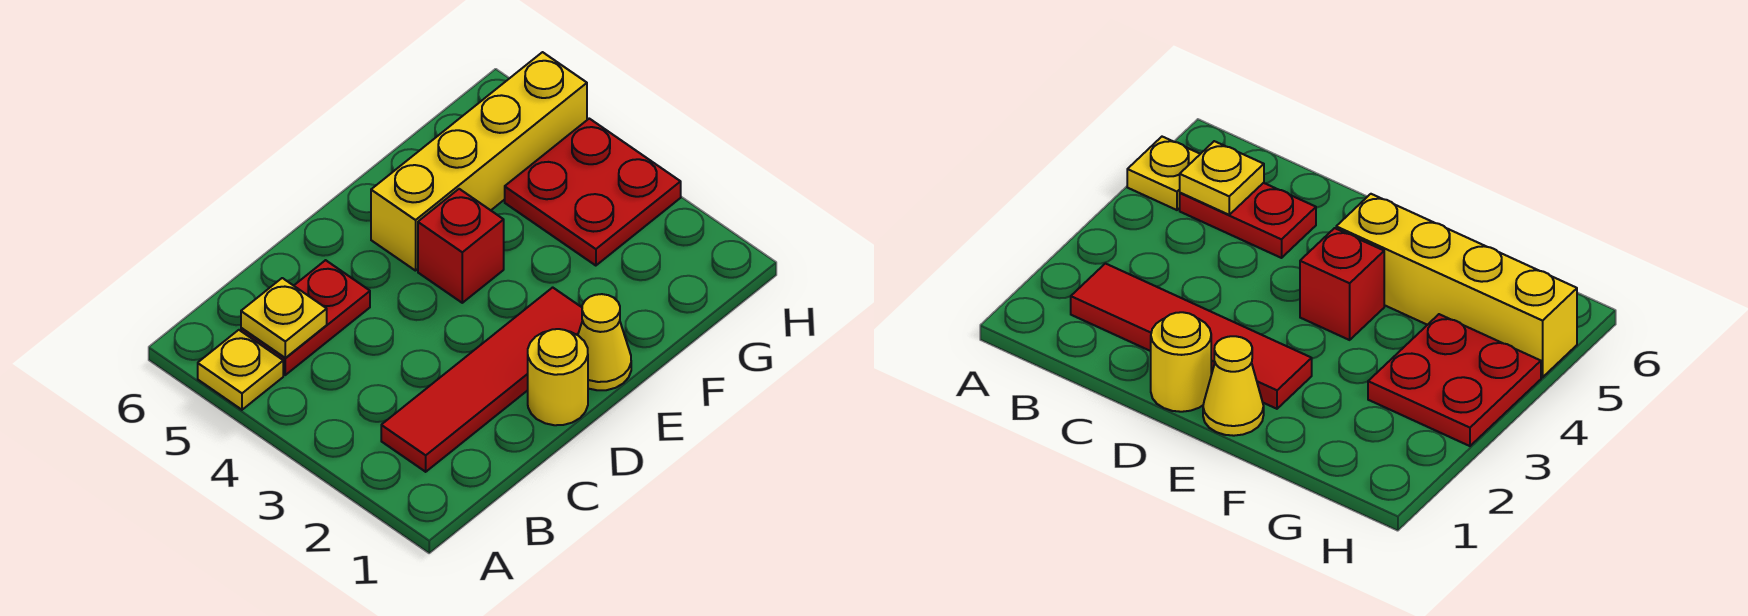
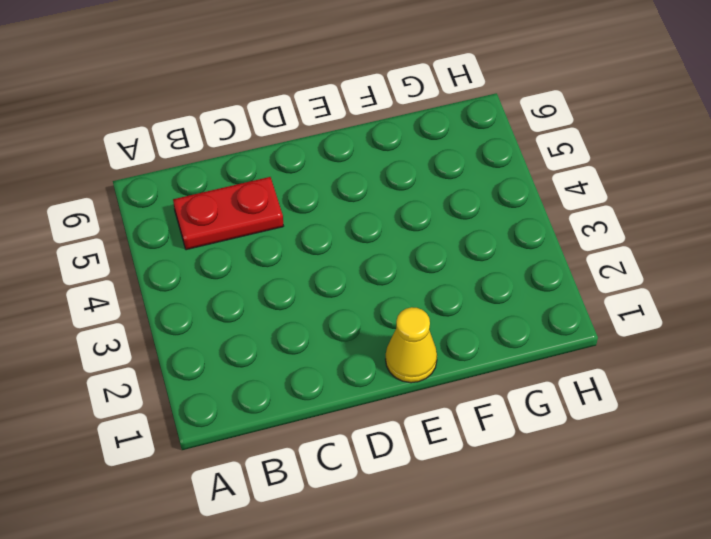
none -> yellow plate A5 level 1
none -> red tile B2:E2 level 1

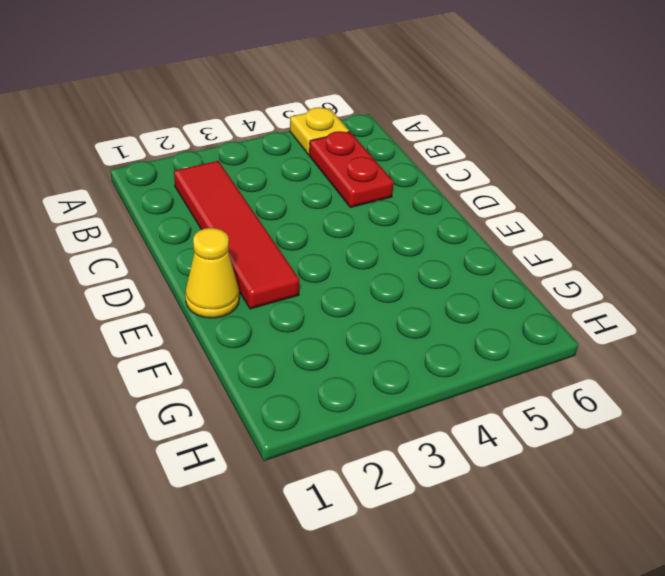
none -> yellow round brick D1 level 1
none -> red brick E4 level 1

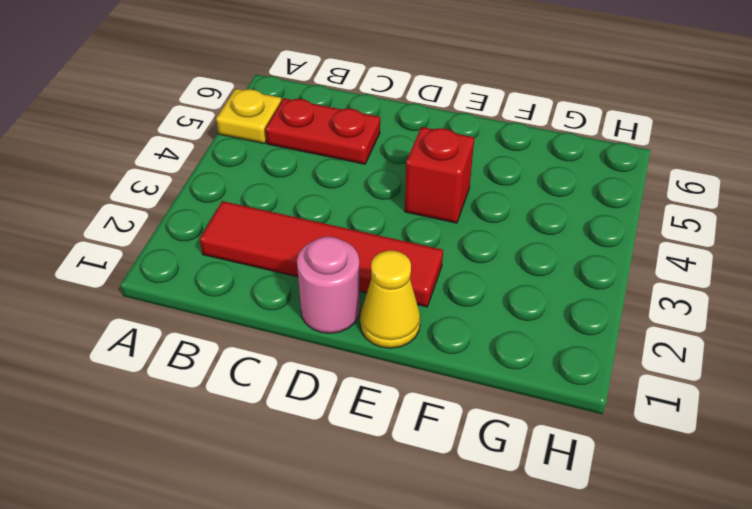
pink round brick D1 level 1 -> yellow round brick D1 level 1
none -> yellow brick E5:H5 level 1
none -> red plate G3:H4 level 1

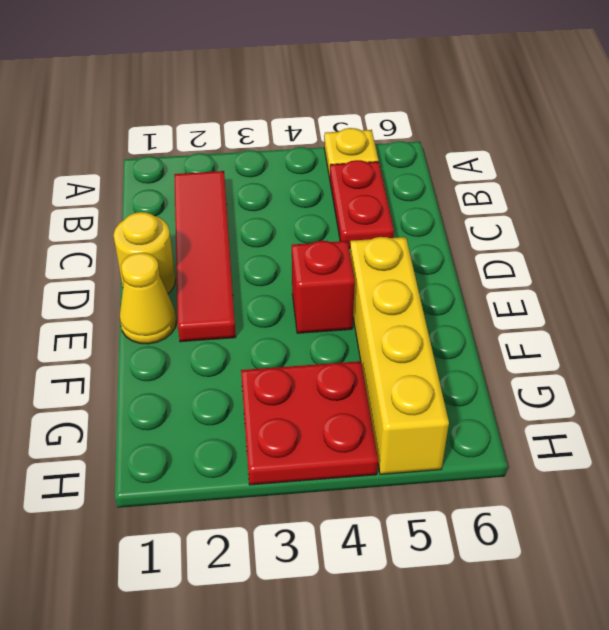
none -> yellow plate B5 level 2

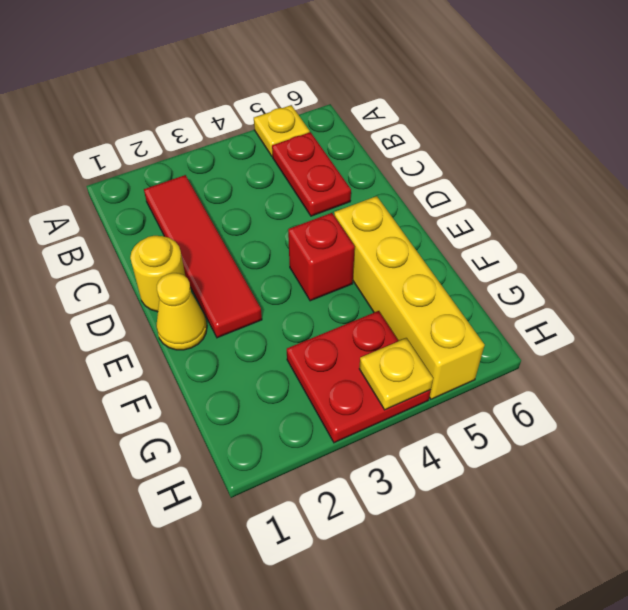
yellow plate H4 level 2 -> yellow plate B5 level 2

